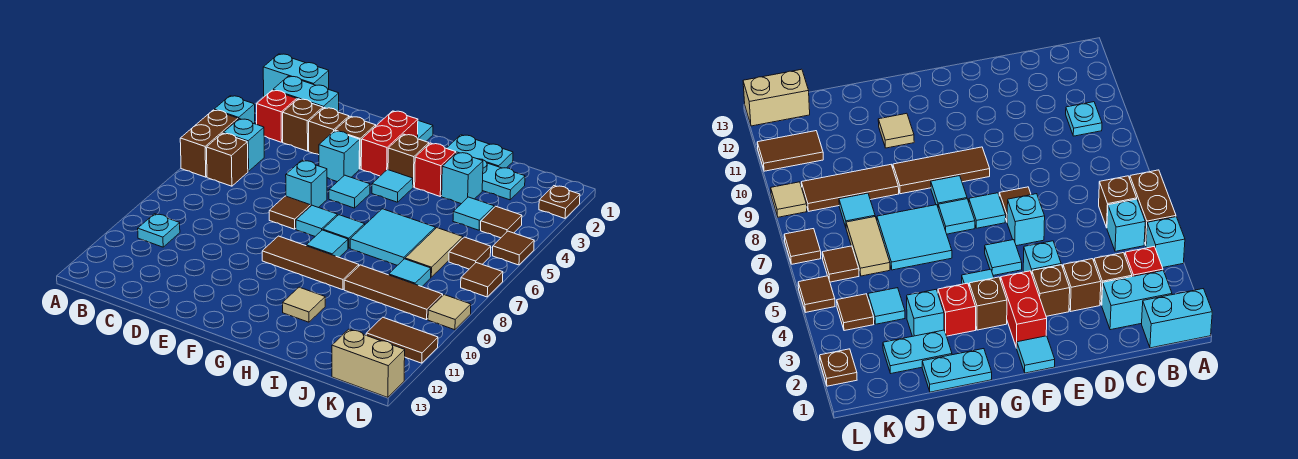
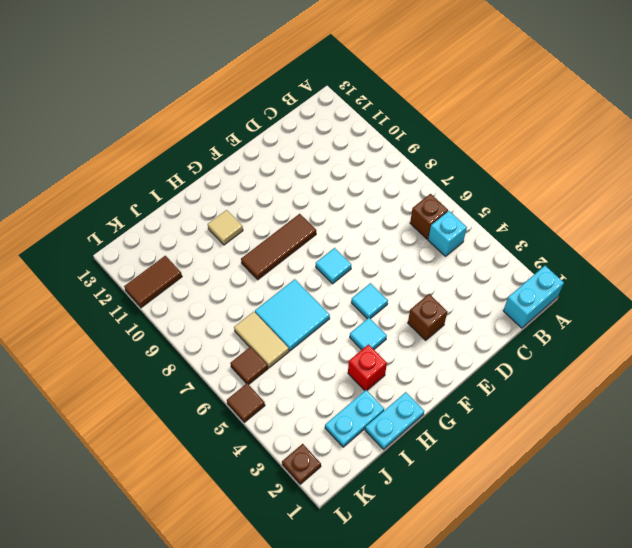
none -> cyan brick A4 level 1
none -> brown brick A5:A6 level 1
none -> cyan brick B2:C2 level 1
none -> red brick B3 level 1

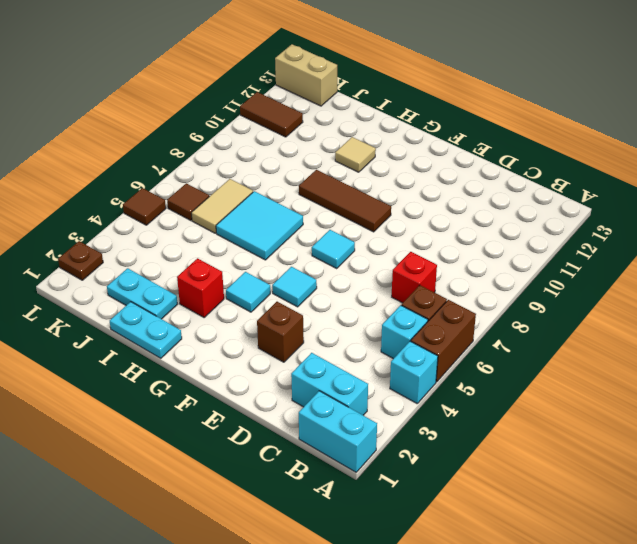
red brick C7 level 1 -> red brick B3 level 1
none -> cyan plate B10 level 1
none -> brown brick C3 level 1
none -> brown brick D3 level 1
none -> cyan brick E4 level 1

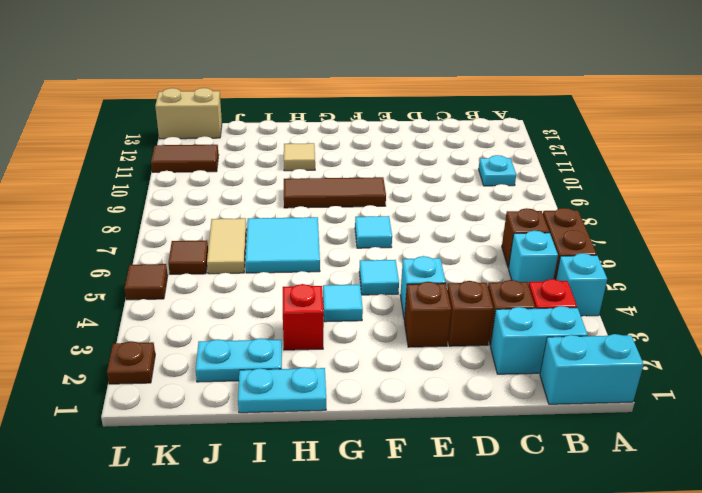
none -> cyan brick E6 level 1
none -> brown tile E7 level 1
none -> cyan tile F1 level 1
none -> red brick F2:F3 level 1

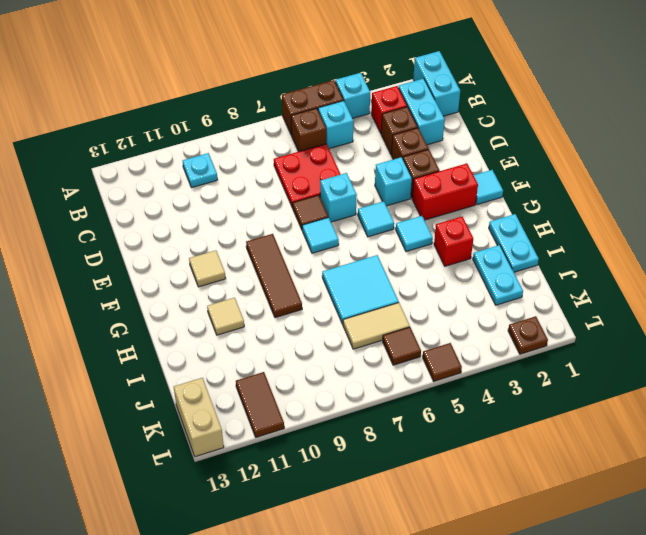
red plate C6:D7 level 1 -> none
tan tile F11 level 1 -> tan tile L9 level 1
none -> brown brick G3 level 1
none -> cyan tile G7 level 1
none -> cyan tile G8 level 1
none -> cyan brick I3 level 1

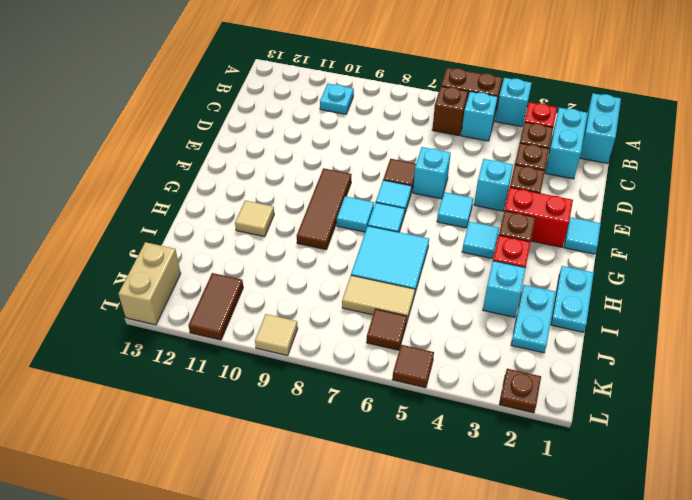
none -> brown tile I9:K9 level 1
none -> cyan tile J4 level 1
none -> cyan tile J8 level 1
none -> brown tile K4 level 1

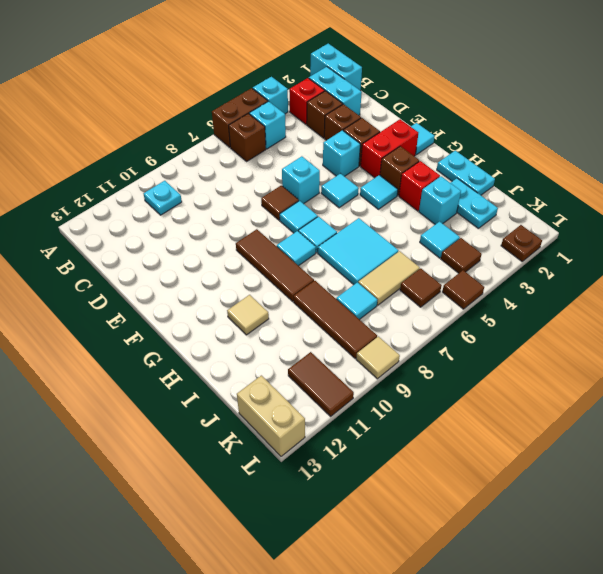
none -> brown tile L7 level 1

